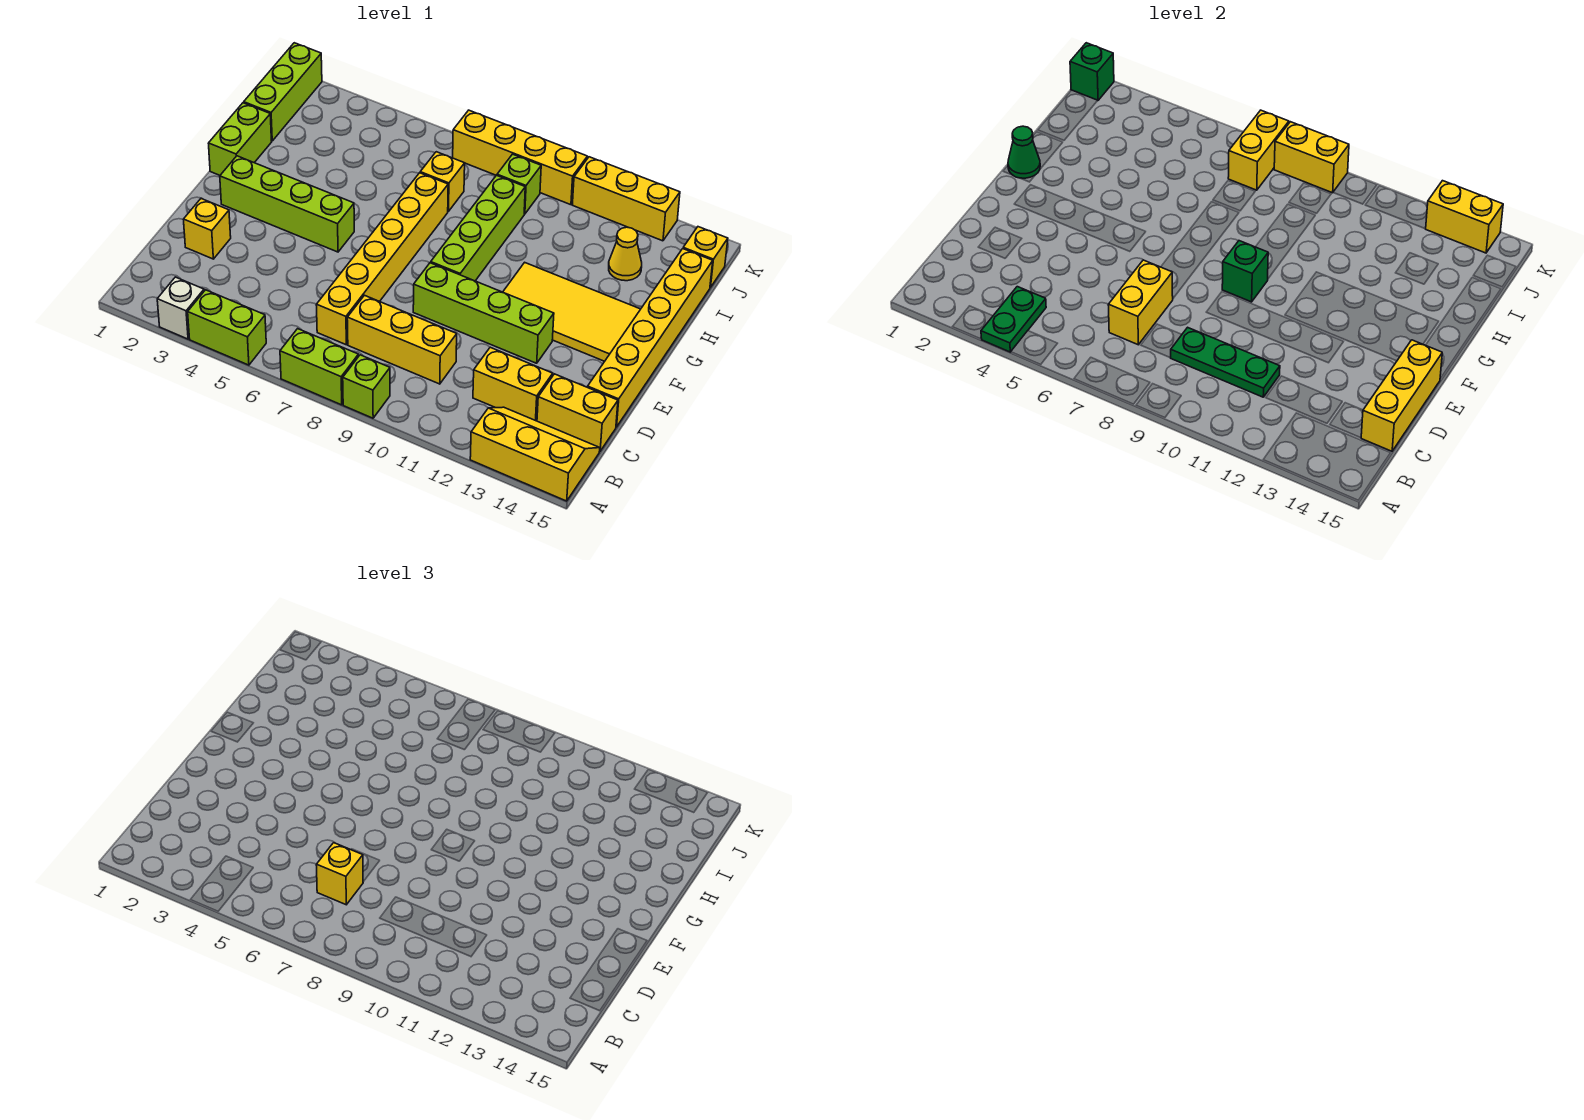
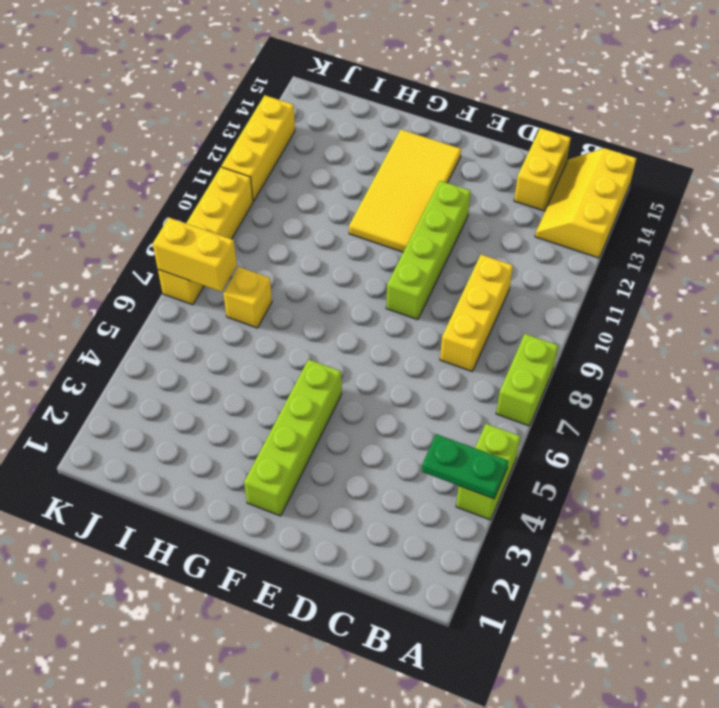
none -> white brick A3 level 1
none -> lime brick A9 level 1
none -> yellow brick C7:H7 level 1
none -> yellow brick C12:C13 level 1

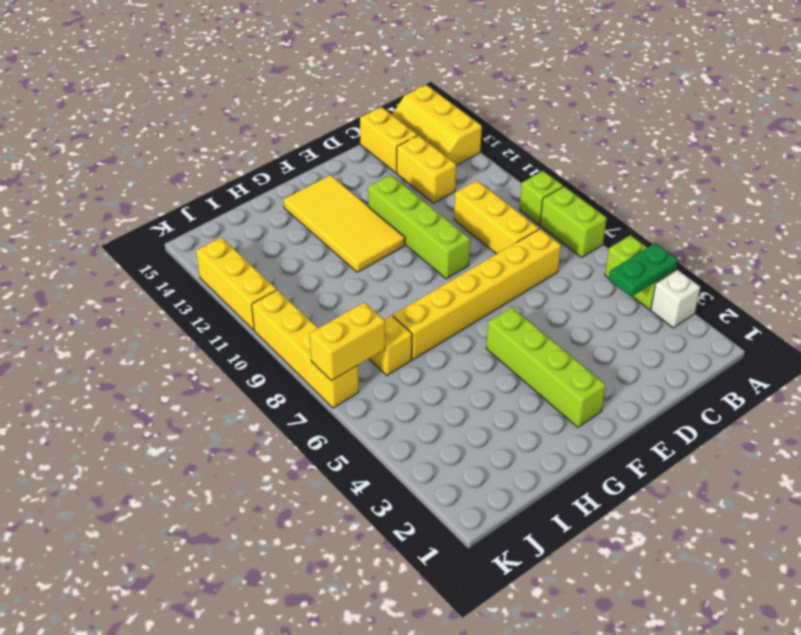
none -> yellow brick D2 level 1
none -> yellow brick D15:I15 level 1
none -> lime brick F9:I9 level 1
none -> lime brick G1:H1 level 1

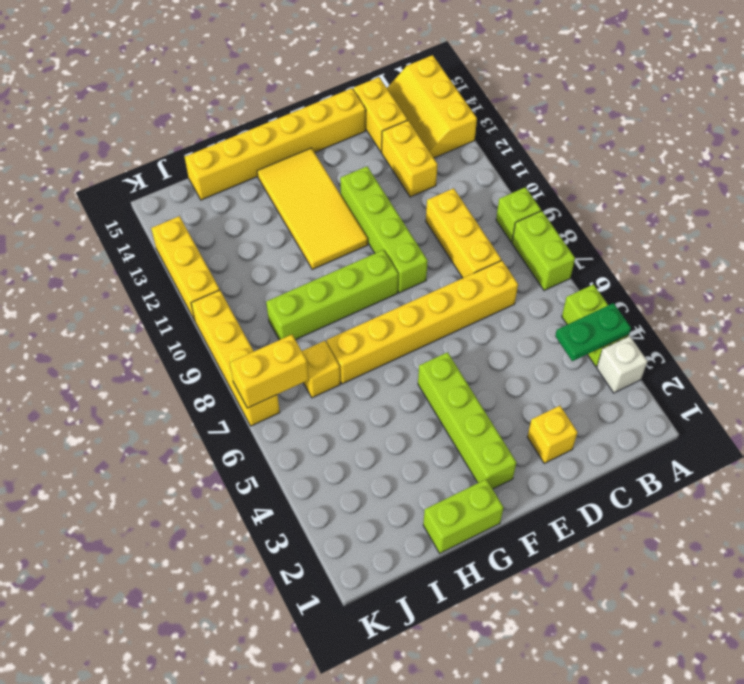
none -> lime brick I1:K1 level 1
none -> yellow cone I13 level 1
none -> lime brick J9 level 1
none -> yellow brick J15 level 1

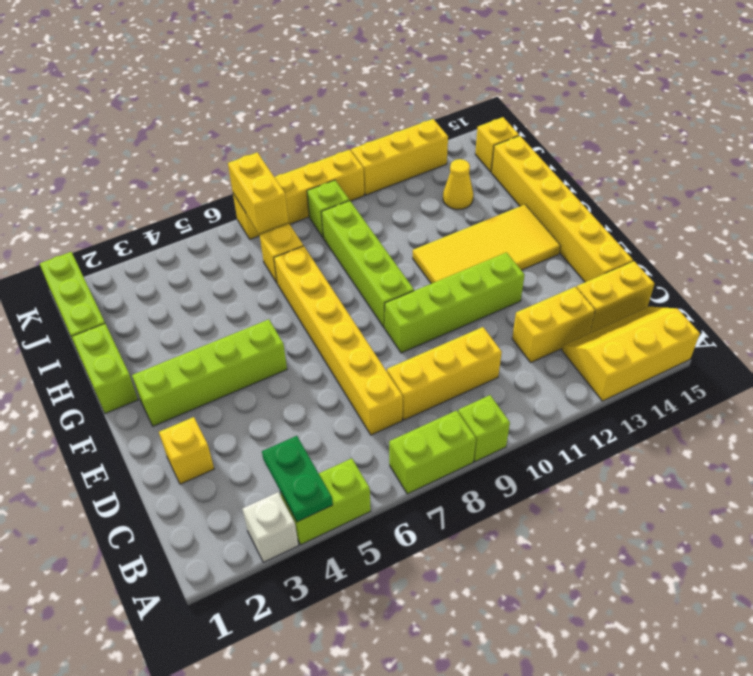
none -> yellow brick C7:D7 level 2
none -> green plate C9:C11 level 2
none -> yellow brick C15:E15 level 2
none -> green brick F9 level 2

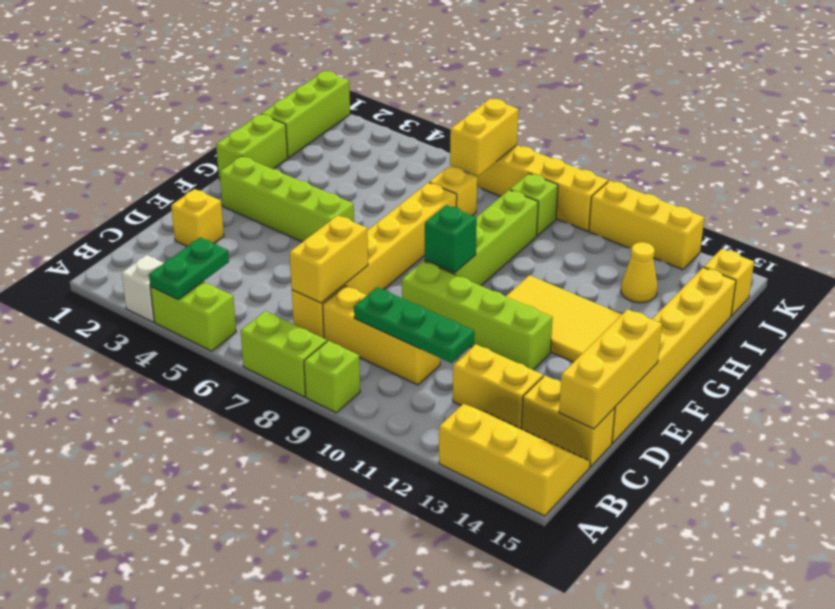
none -> green cone G1 level 2
none -> green brick K1 level 2
none -> yellow brick K8:K9 level 2
none -> yellow brick K13:K14 level 2

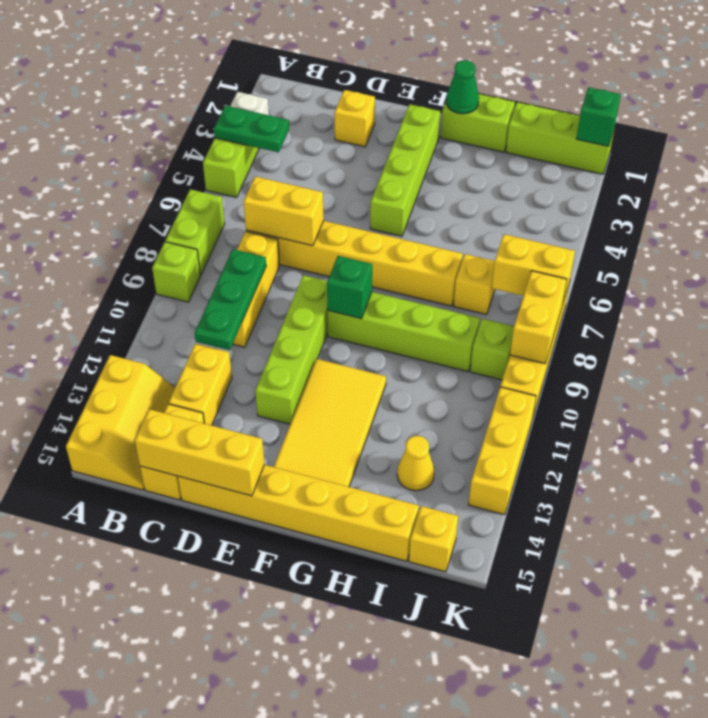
none -> yellow brick K13:K14 level 2
none -> yellow brick C7 level 3

